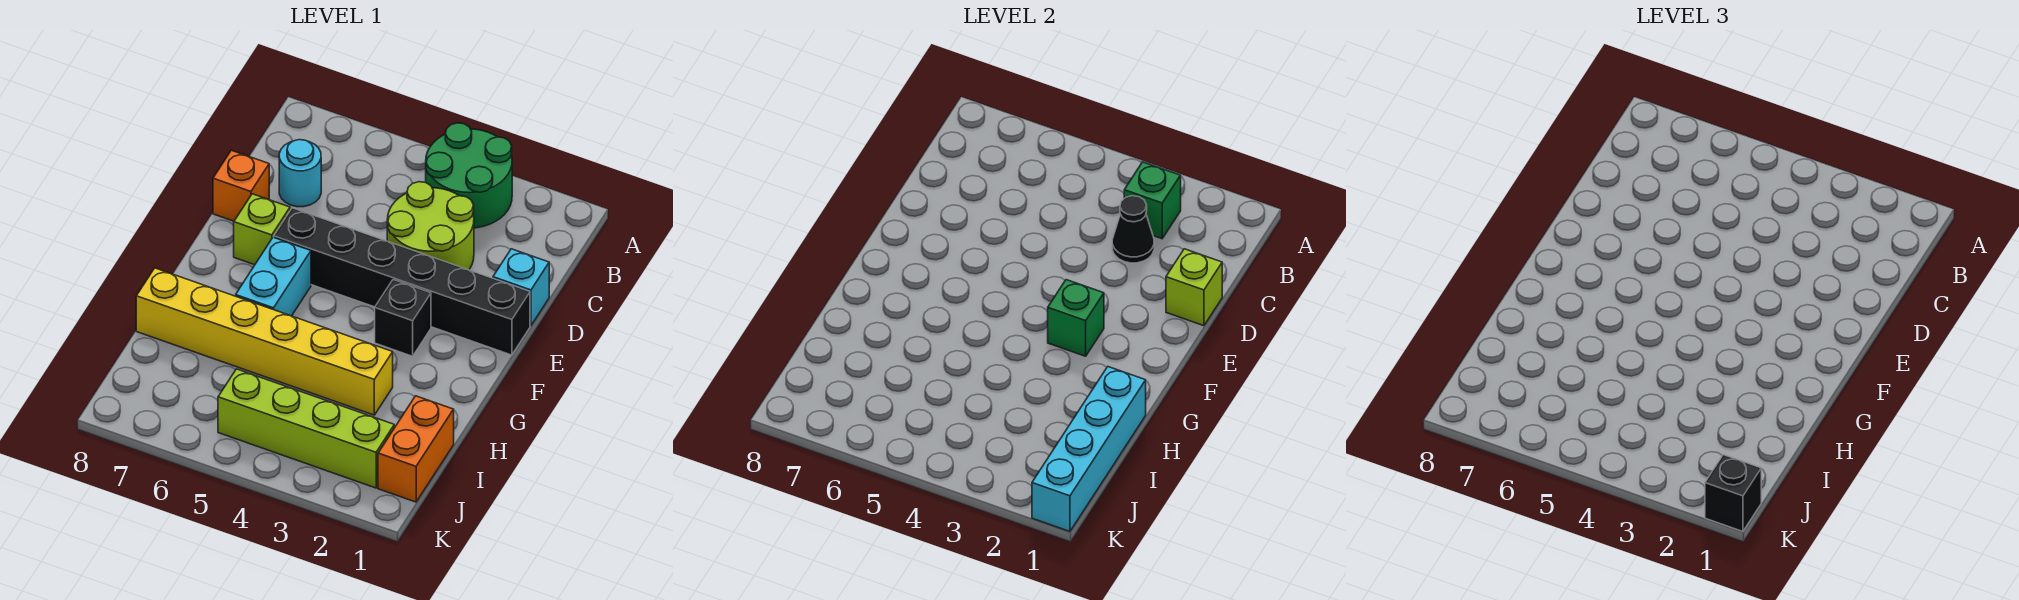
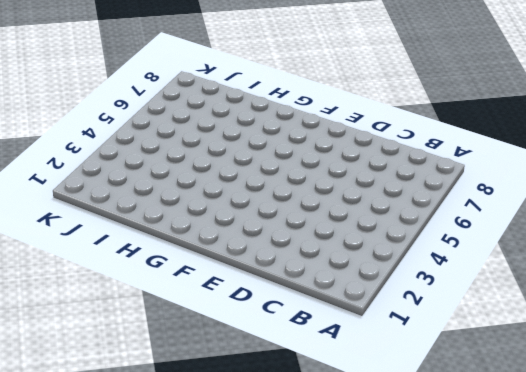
none -> green round brick A3:B4 level 1
none -> lime round brick C3:D4 level 1
none -> cyan round brick C7 level 1

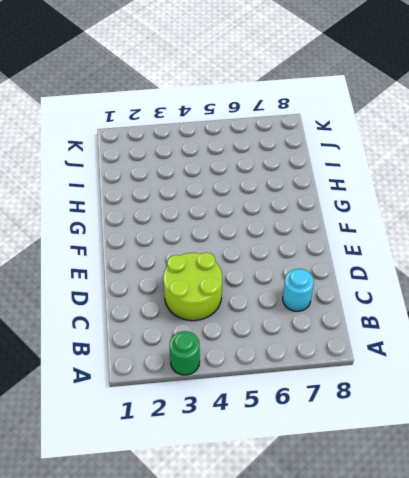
green round brick A3 level 1 -> green round brick A3:B4 level 1
none -> cyan brick D1 level 1
none -> orange brick D8 level 1
none -> black brick E1:E6 level 1

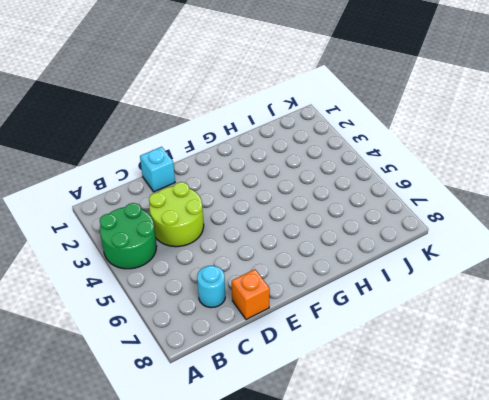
none -> black brick E1:E6 level 1
none -> lime brick E7 level 1
none -> black brick F3 level 1

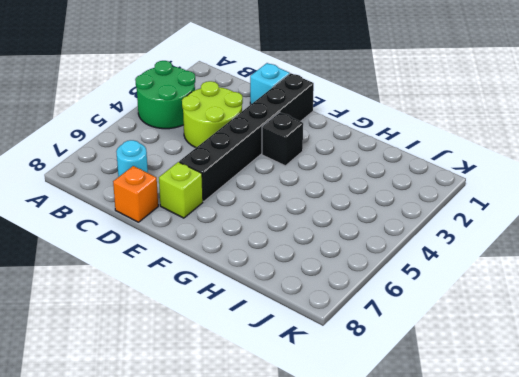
none -> cyan brick F6:G6 level 1
none -> yellow brick H3:H8 level 1
none -> orange brick I1:J1 level 1

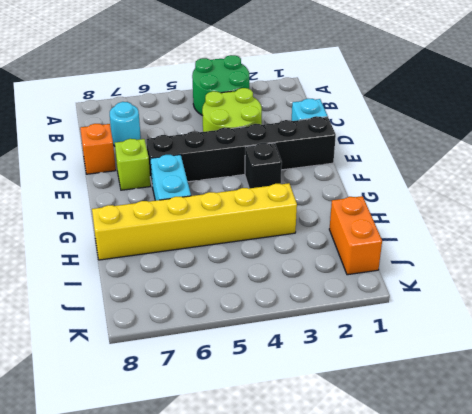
none -> lime brick J2:J5 level 1
none -> green brick B3 level 2
none -> black cone C3 level 2

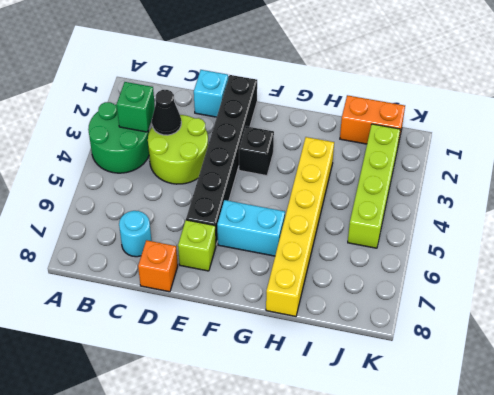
none -> lime brick D1 level 2
none -> green brick F3 level 2
none -> cyan brick H1:K1 level 2

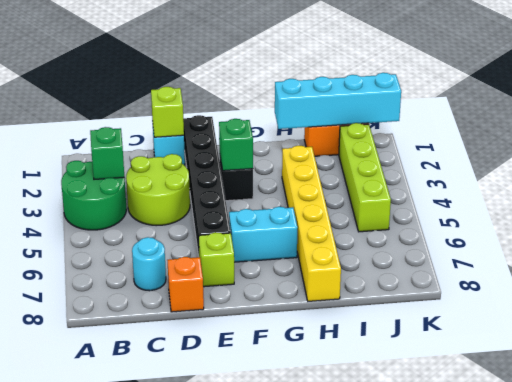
none -> black cone C3 level 2
none -> black brick K1 level 3

